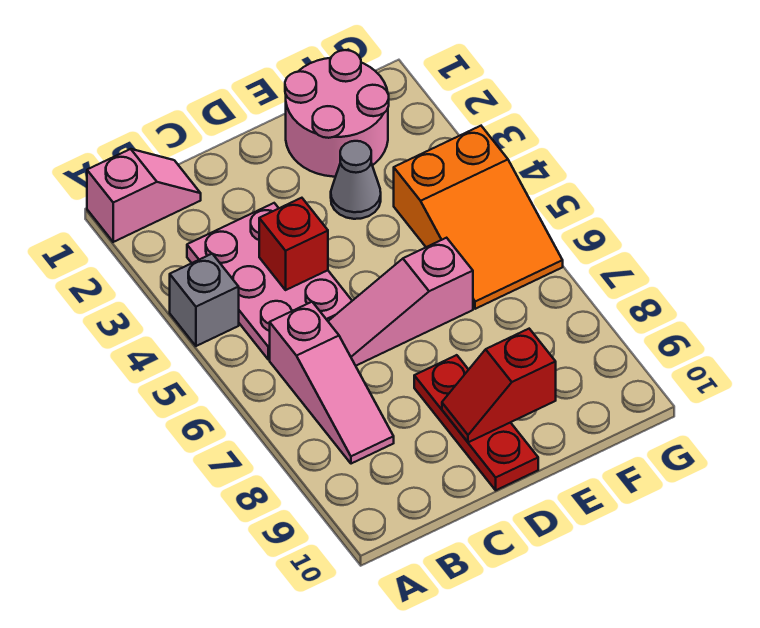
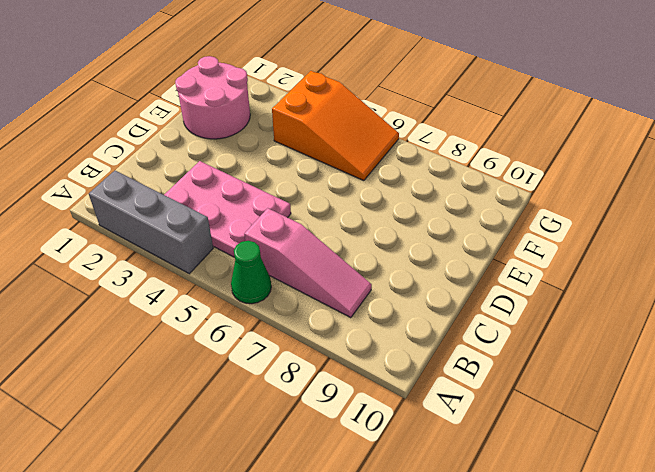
grey brick A2:A4 level 1 -> grey brick A4 level 1
green cone A6 level 1 -> none
none -> pink slope A1:B1 level 1 top A
none -> pink slope C6:E6 level 1 top E

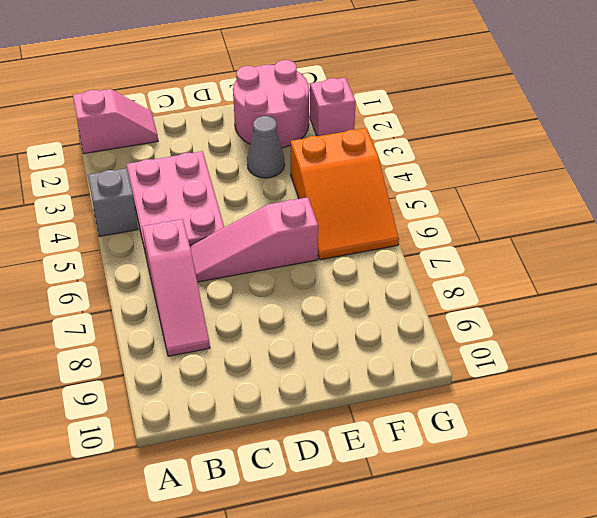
pink brick G2 level 1 -> none
none -> red plate D8:D10 level 1
none -> red brick C4 level 2

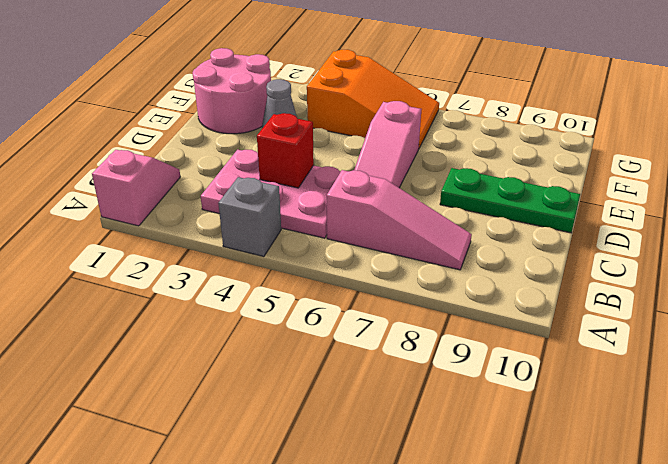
green plate D8:D10 level 1 -> red plate D8:D10 level 1
none -> red slope D9:E9 level 2 top E

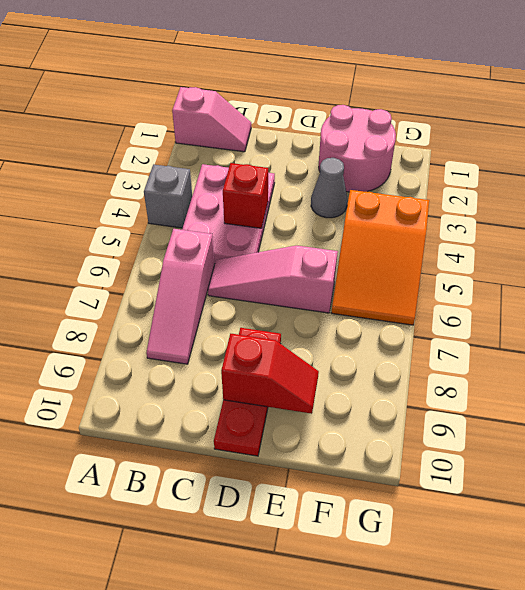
red slope D9:E9 level 2 top D -> red slope D9:E9 level 2 top E

